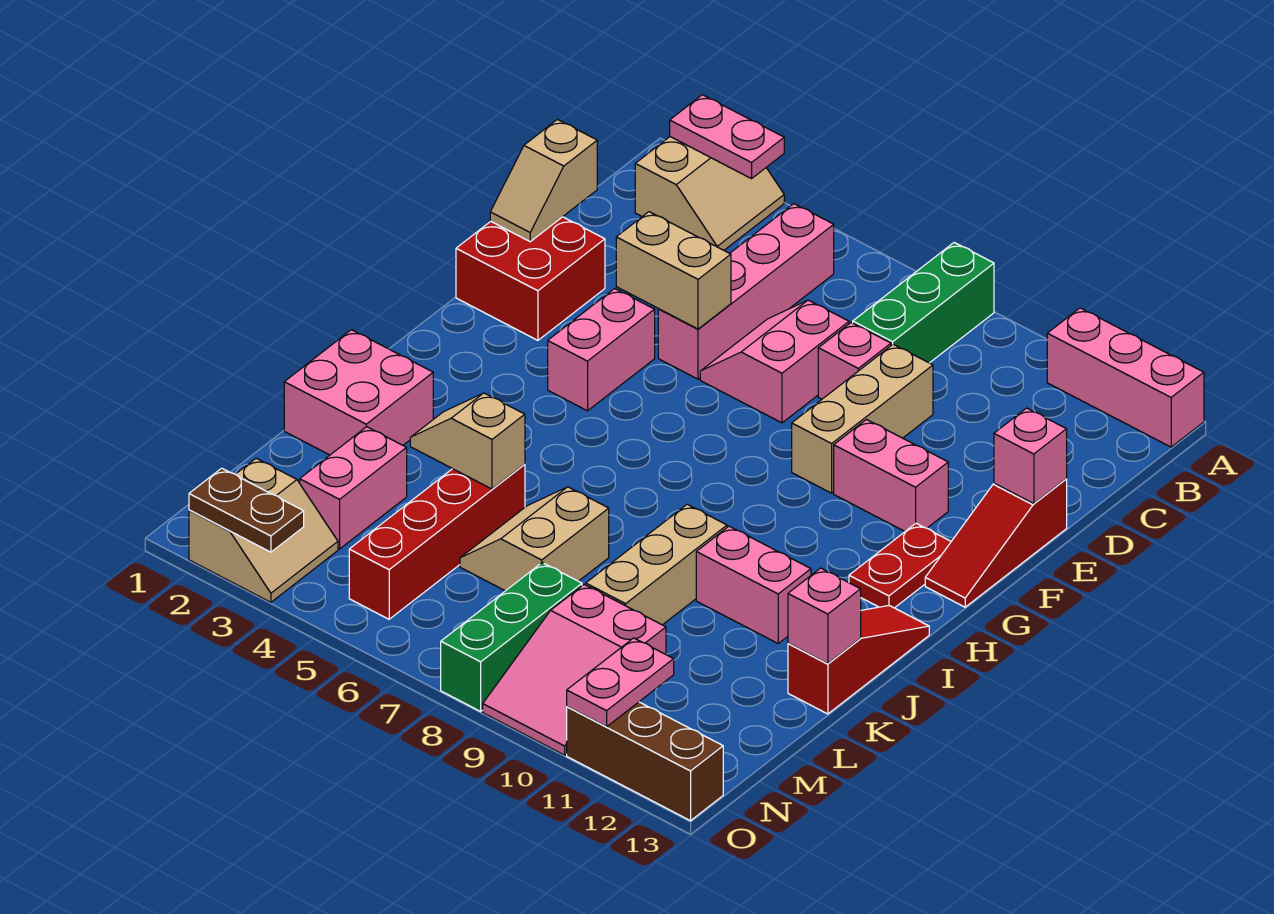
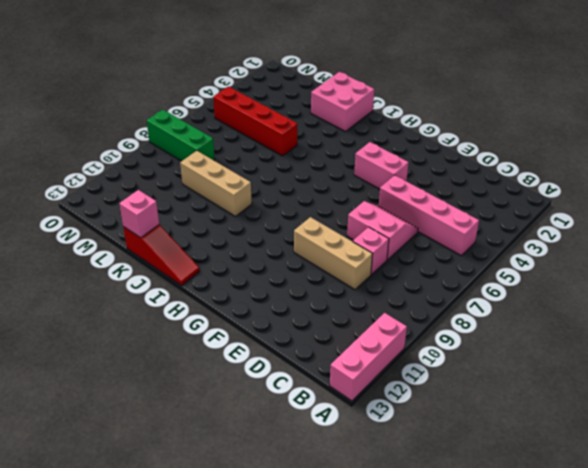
none -> tan slope A2:B3 level 1 top 2
none -> green brick A8:C8 level 1
none -> red brick E1:F2 level 1
none -> red slope E13:G13 level 1 top E

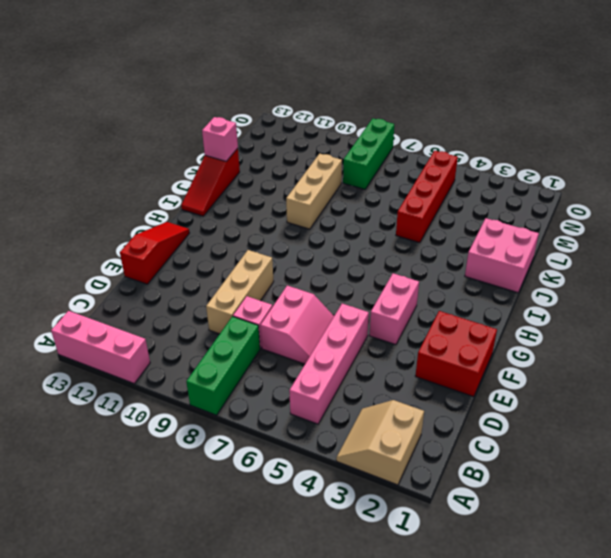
none -> pink brick F10:F11 level 1
none -> red plate G12:H12 level 1
none -> pink brick J10:J11 level 1
none -> tan slope K6:L7 level 1 top 7

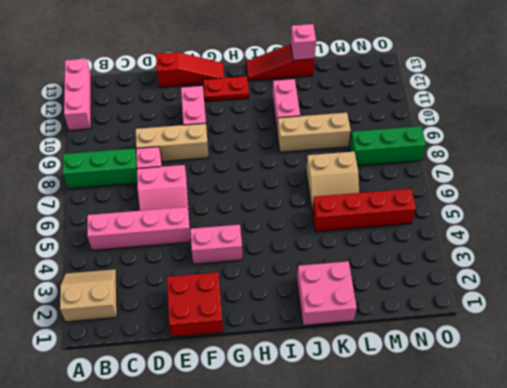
none -> pink brick L3:M3 level 1
none -> pink slope M9:O10 level 1 top M
none -> tan slope N2:O3 level 1 top 2
none -> brown brick O11:O13 level 1

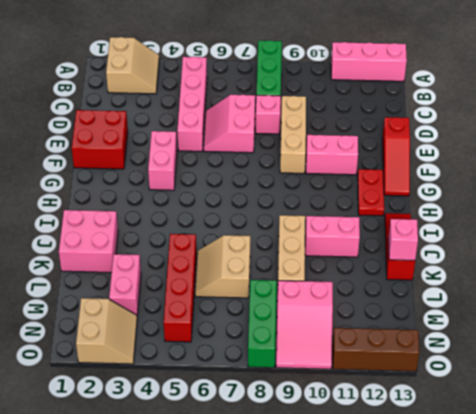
none -> pink plate A2:A3 level 2
none -> tan slope D1:E1 level 2 top D
none -> tan brick E4:E5 level 2
none -> pink brick E13 level 2

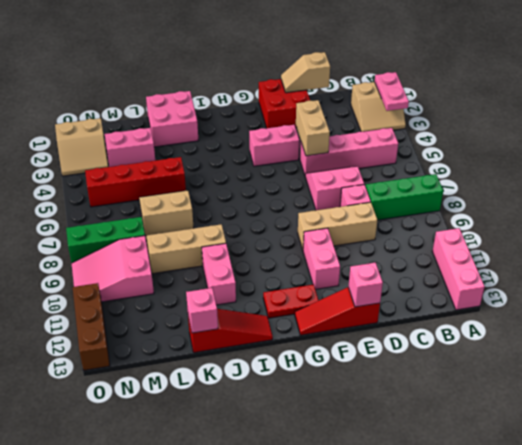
none -> tan slope K4:K5 level 2 top 5
none -> pink plate N11:O11 level 2
none -> brown plate O2:O3 level 2

